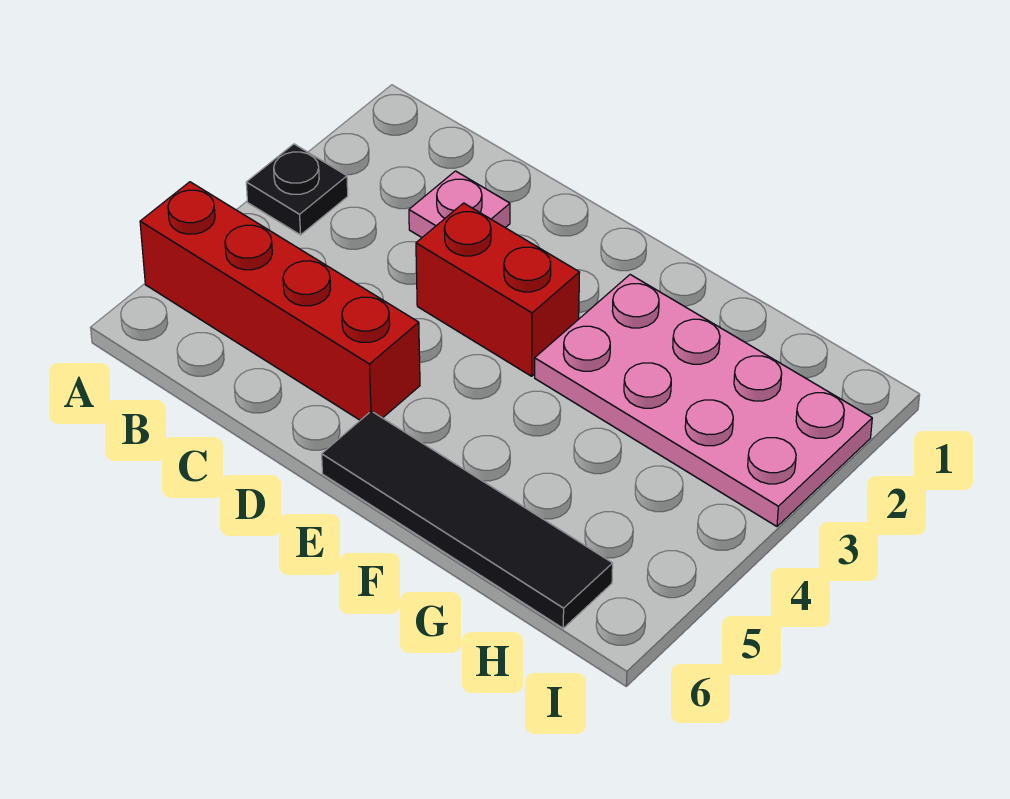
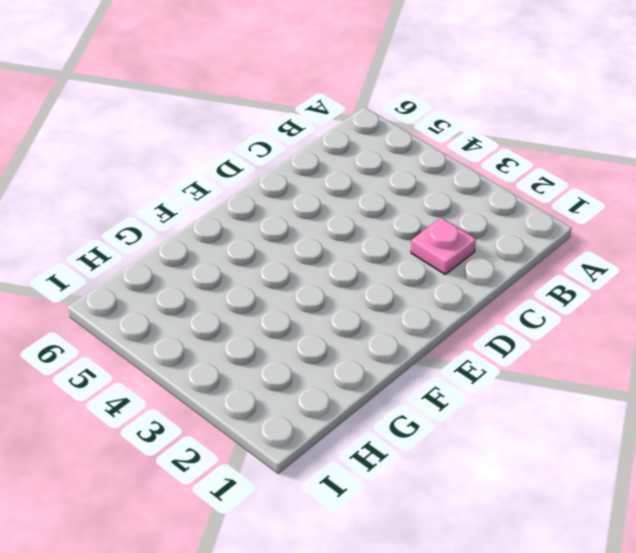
none -> black plate A3 level 1
none -> red brick A5:D5 level 1

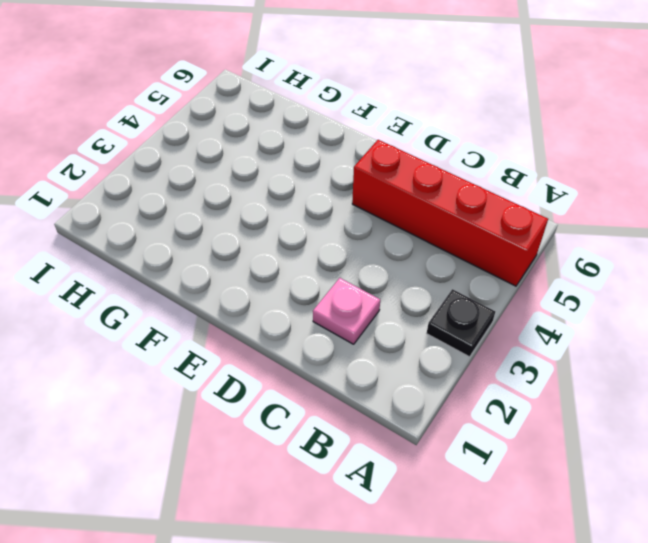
none -> red brick D3:E3 level 1
none -> black tile E6:H6 level 1

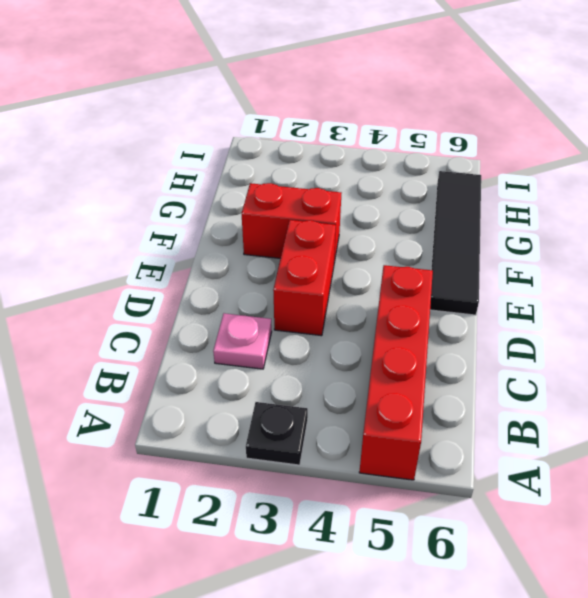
red brick F2:F3 level 1 -> pink plate F2:I3 level 1

